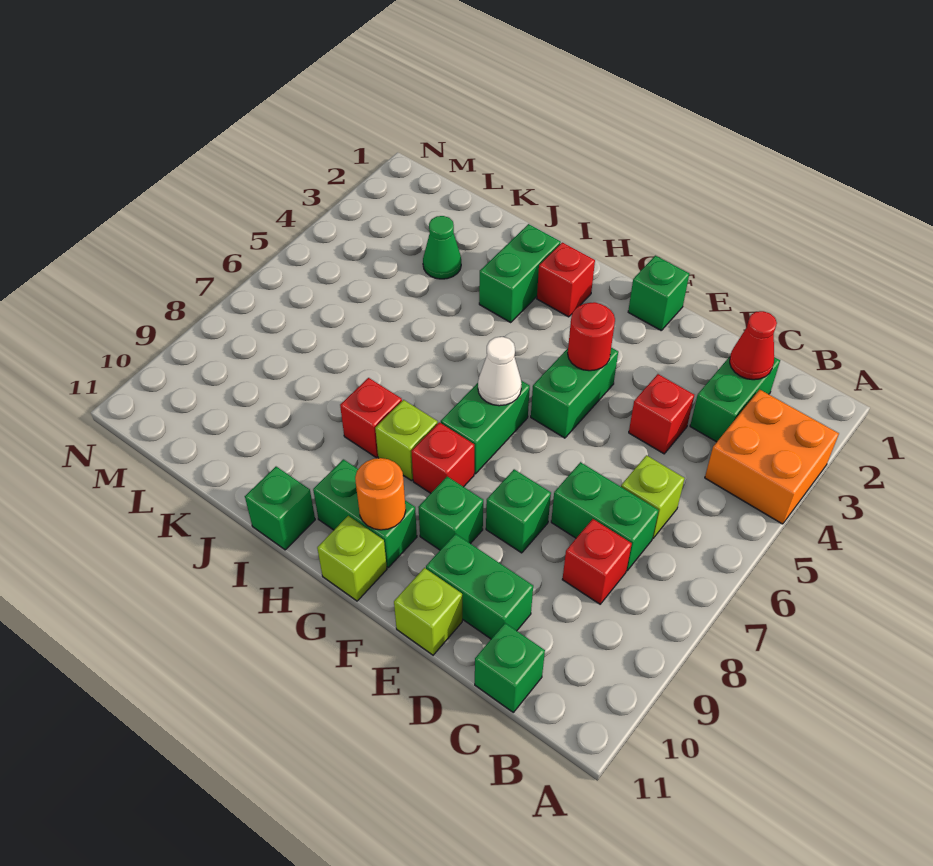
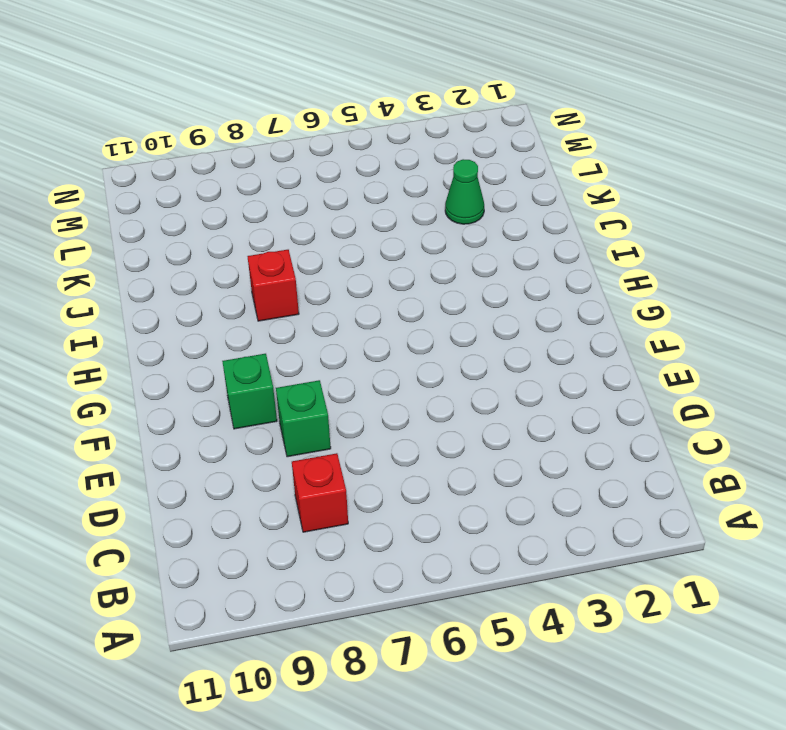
none -> orange brick A3:B4 level 1
none -> green brick C2:C3 level 1
none -> lime brick C6 level 1

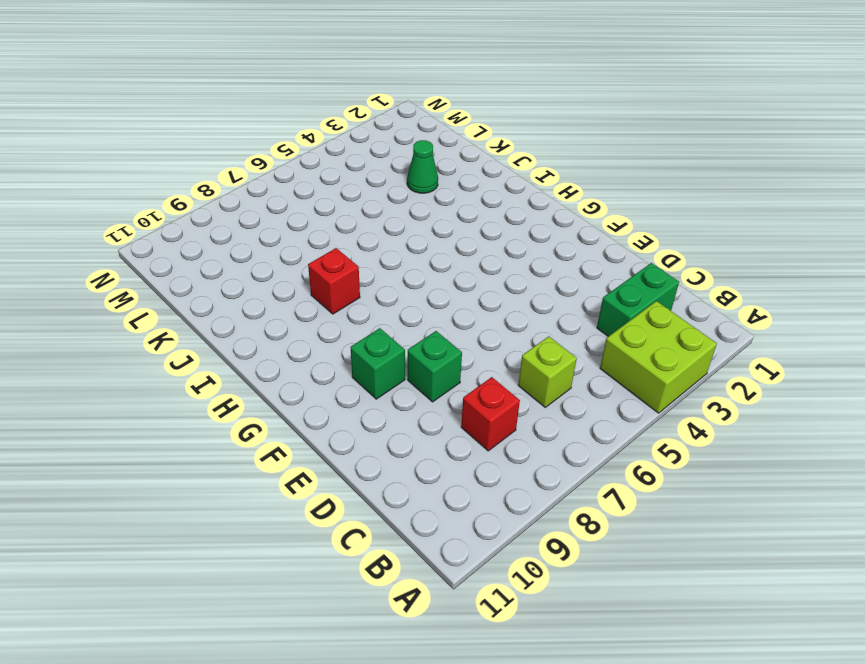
lime brick A3:B4 level 1 -> orange brick A3:B4 level 1
none -> green brick C7:D7 level 1
none -> green brick C11 level 1
none -> red brick D4 level 1

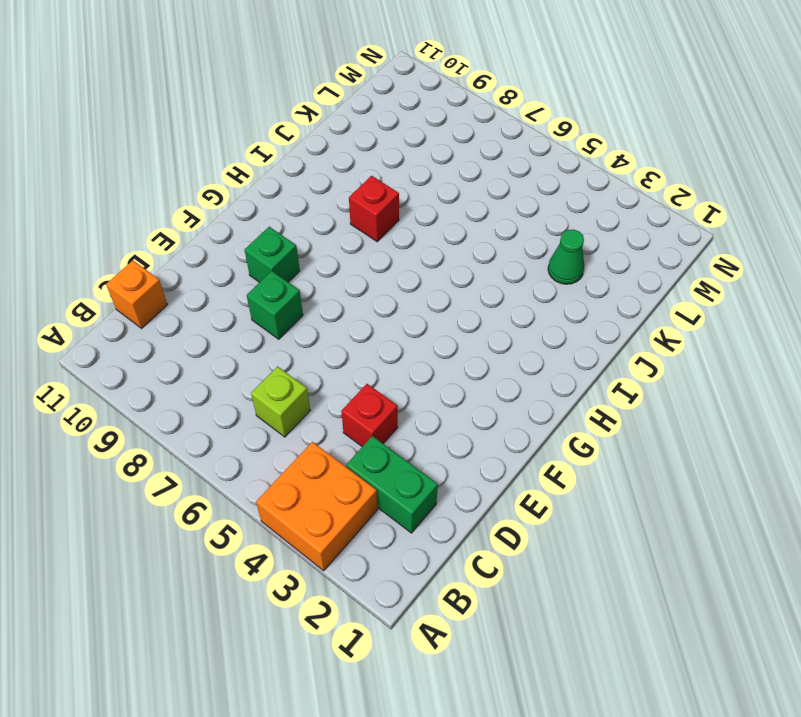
orange brick C11 level 1 -> green brick C11 level 1
none -> green brick C7:D7 level 1
none -> red brick C8 level 1
none -> green brick D10:E10 level 1

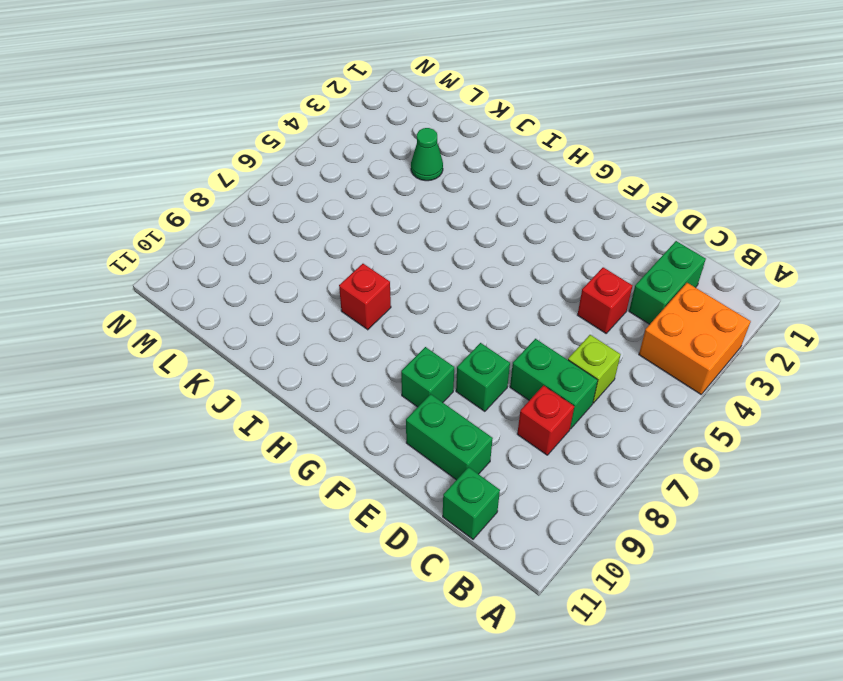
none -> lime brick E11 level 1
none -> green brick F1 level 1
none -> green brick F4:F5 level 1

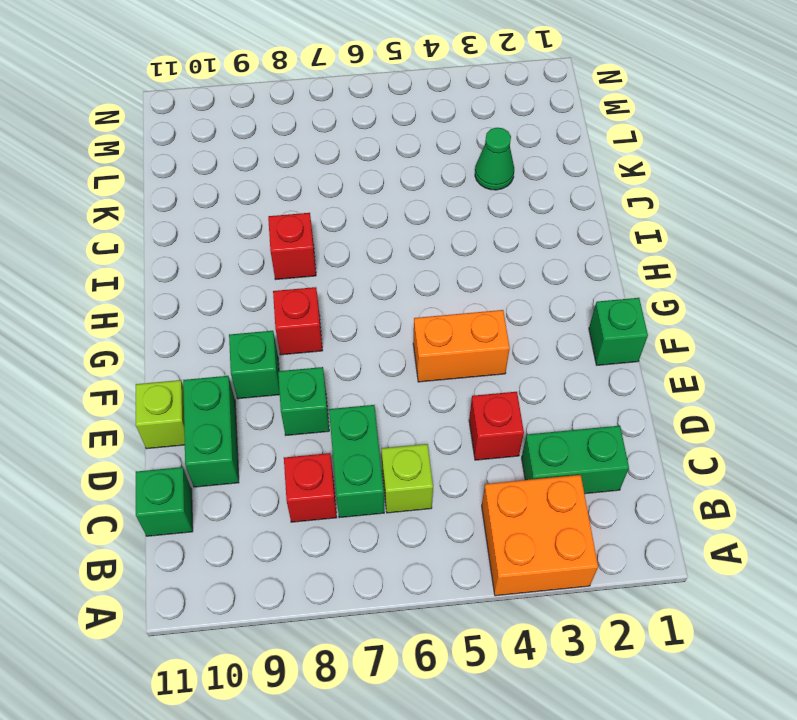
orange brick F4:F5 level 1 -> green brick F4:F5 level 1
none -> green brick G6:G7 level 1
none -> green brick G10:H10 level 1
none -> lime brick G11 level 1

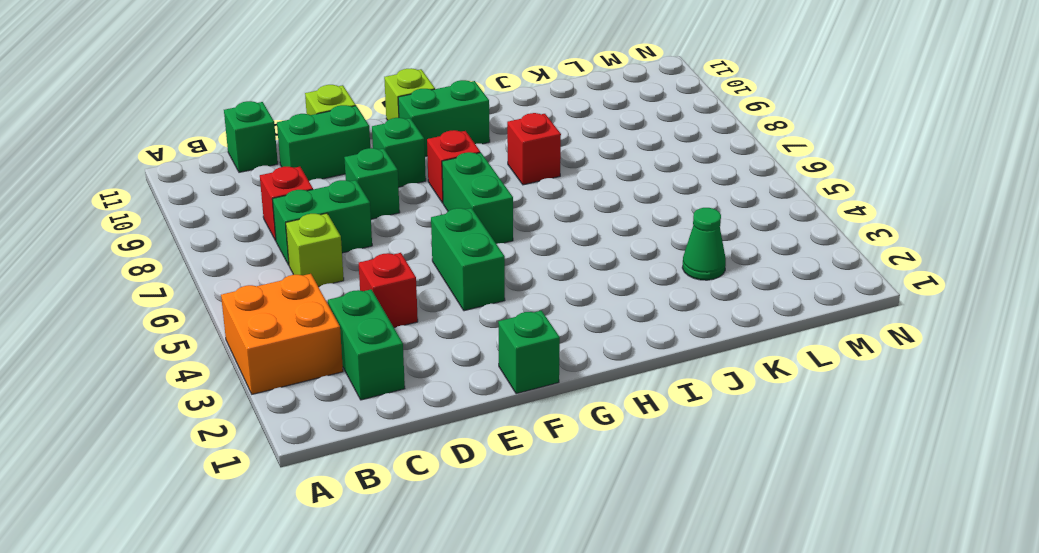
none -> red brick H2 level 1
none -> lime brick H8 level 1
none -> green brick I2:I3 level 1

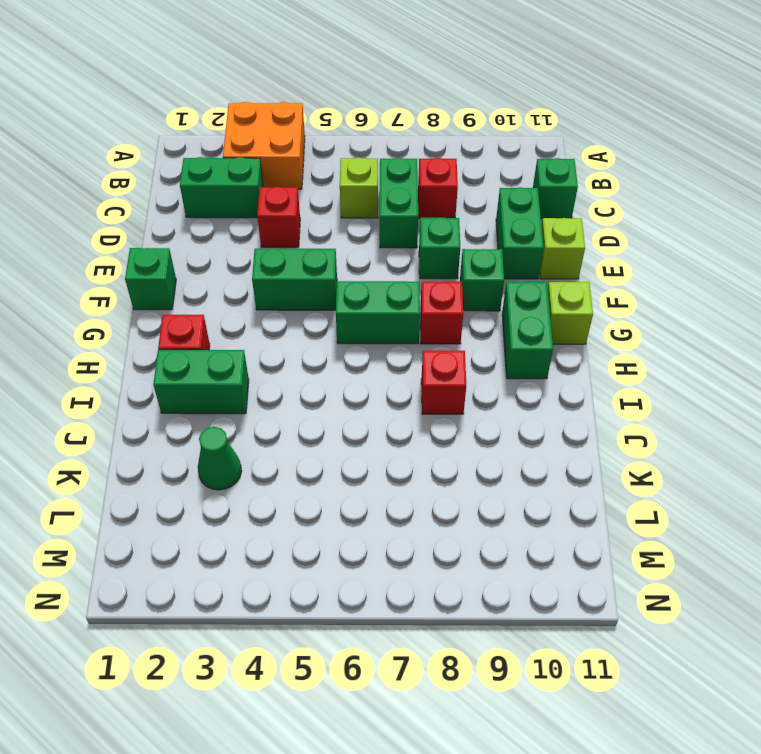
none -> lime brick H8 level 1
none -> green brick I11 level 1
none -> red cone C2 level 2

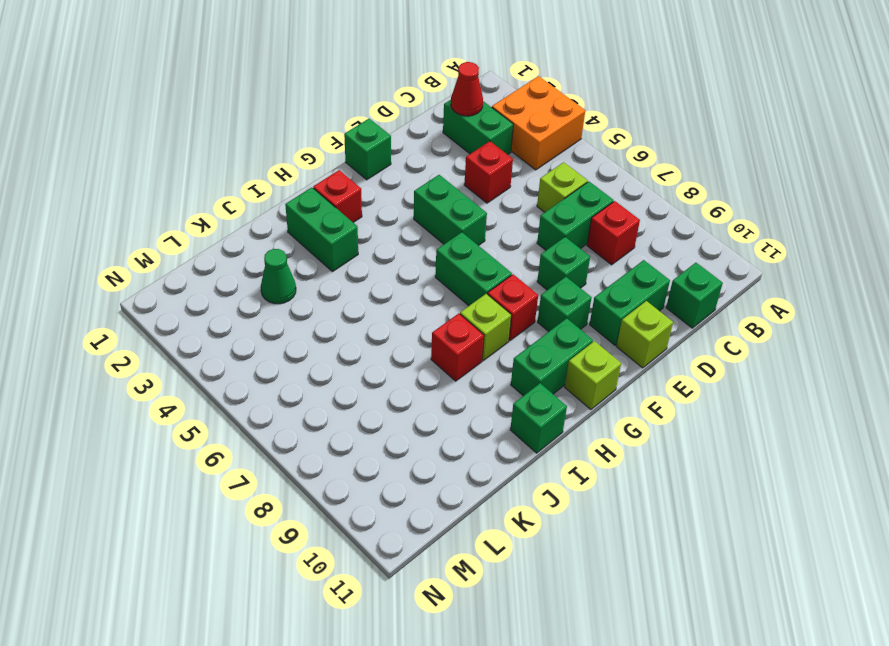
none -> red round brick F4 level 2
none -> white cone G6 level 2
none -> orange round brick G10 level 2

